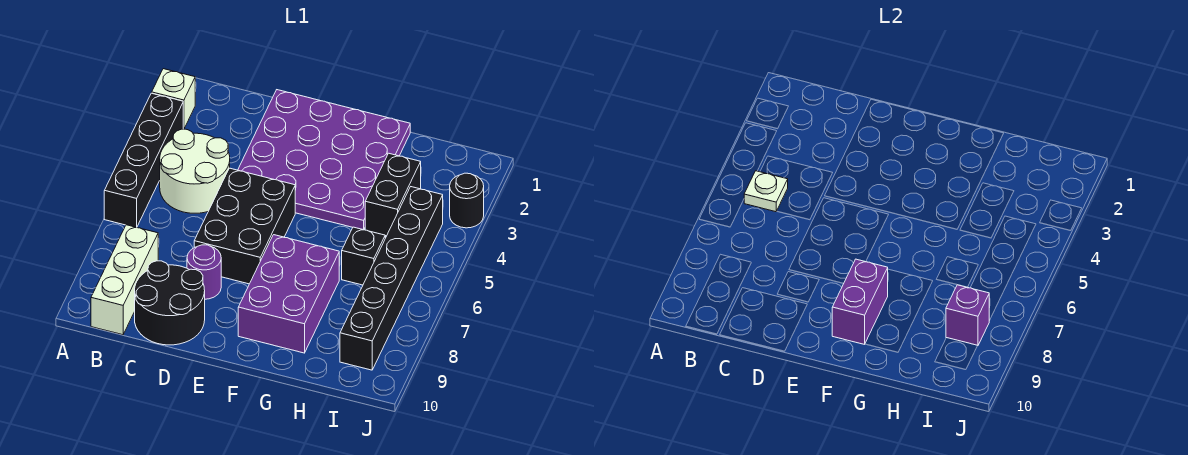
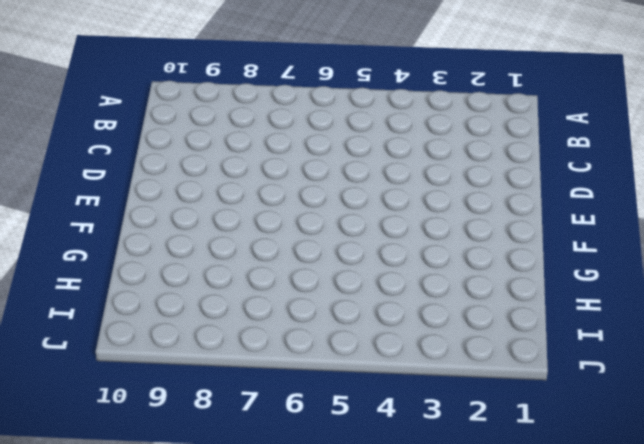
none -> white brick A2 level 1
none -> black brick A3:A6 level 1
none -> white round brick B4:C5 level 1

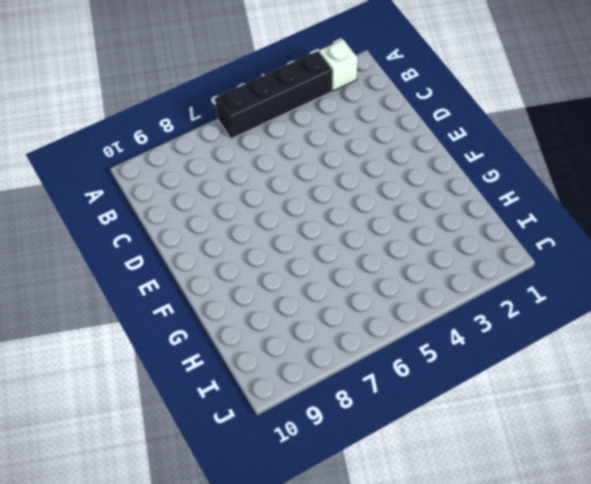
none -> white round brick B4:C5 level 1
none -> white brick B8:B10 level 1
none -> black round brick C9:D10 level 1

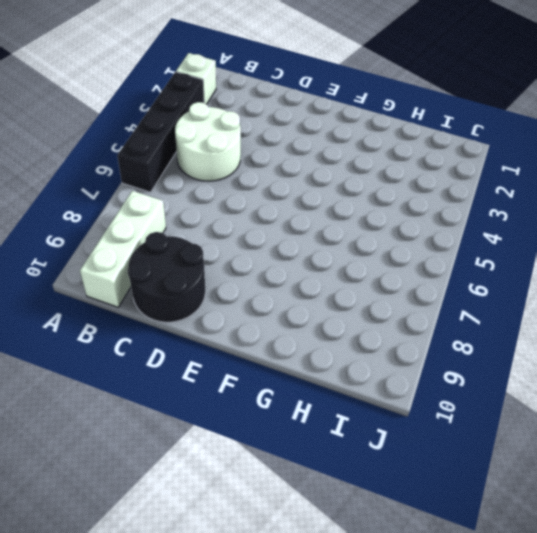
none -> purple plate D1:G4 level 1
none -> black brick D5:E7 level 1
none -> purple round brick D8 level 1

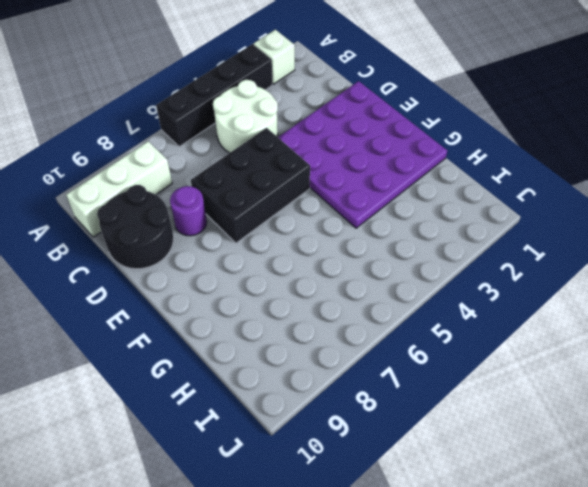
none -> purple brick F7:G9 level 1
none -> black brick H3:H4 level 1
none -> black brick H6 level 1

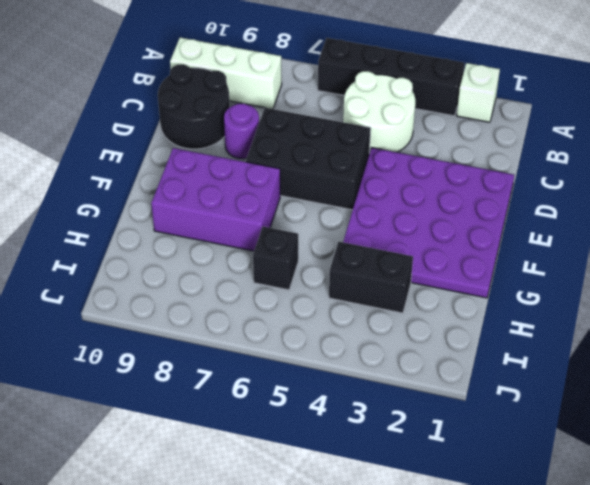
none -> black brick I4:I9 level 1
none -> black round brick J3 level 1
none -> white plate B5 level 2

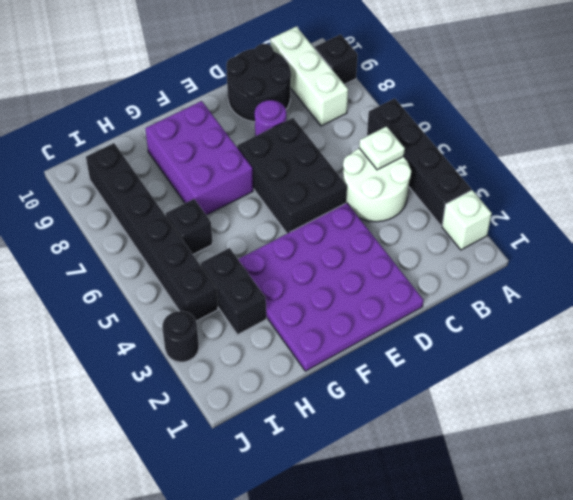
black brick A9 level 1 -> none
none -> purple brick F8:F9 level 2
none -> purple brick I8 level 2

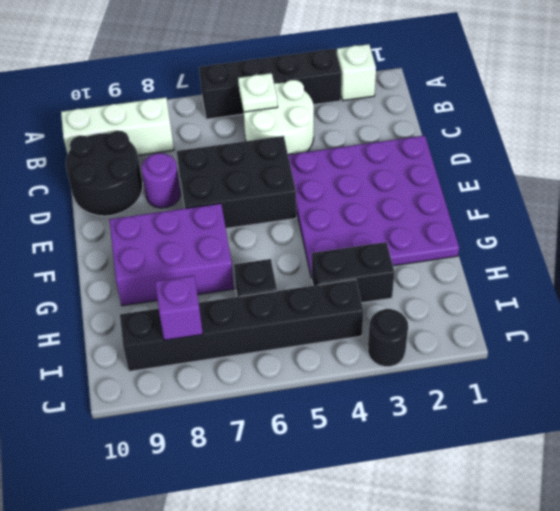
none -> purple brick F8:F9 level 2

